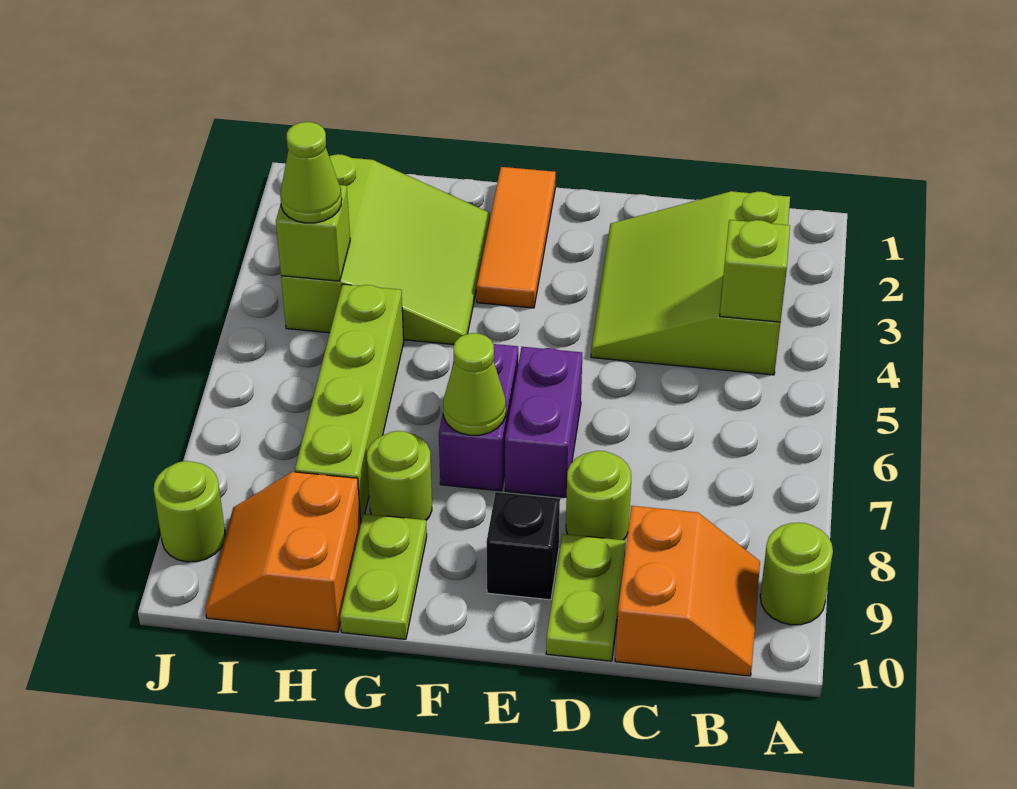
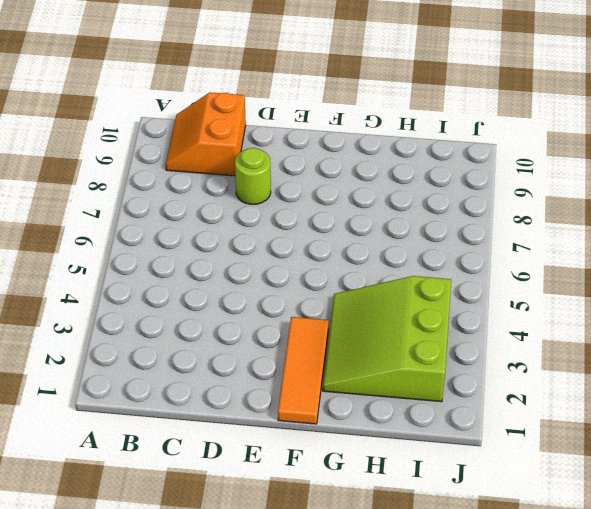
none -> lime round brick A9 level 1
none -> lime slope B2:D4 level 1 top B
none -> lime plate D9:D10 level 1

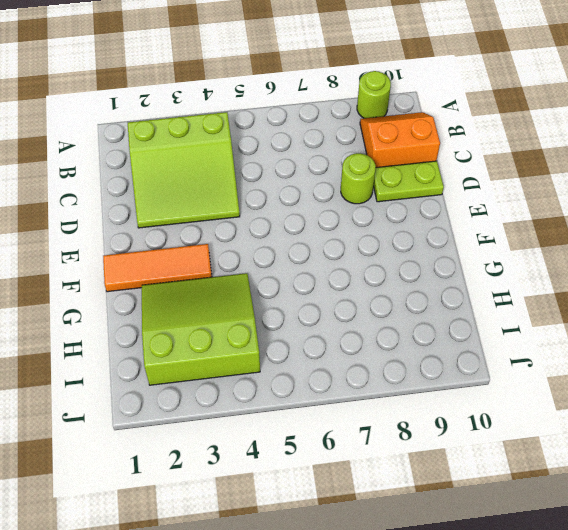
none -> purple brick E6:E7 level 1
none -> black brick E9 level 1
none -> purple brick F6:F7 level 1

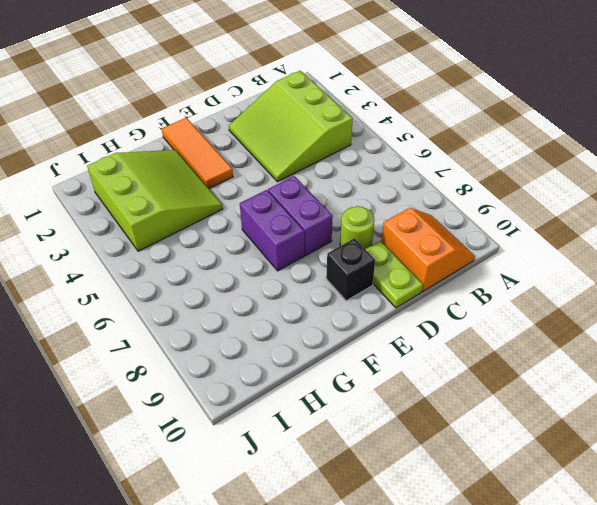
none -> lime round brick A9 level 1
none -> lime round brick G8 level 1
none -> lime plate G9:G10 level 1

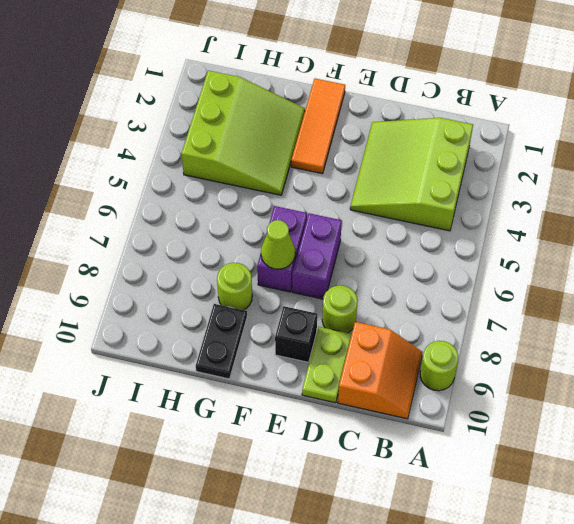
black plate G9:G10 level 1 -> lime plate G9:G10 level 1
none -> lime brick H5:H8 level 1
none -> orange slope H9:I10 level 1 top H
none -> lime round brick J9 level 1

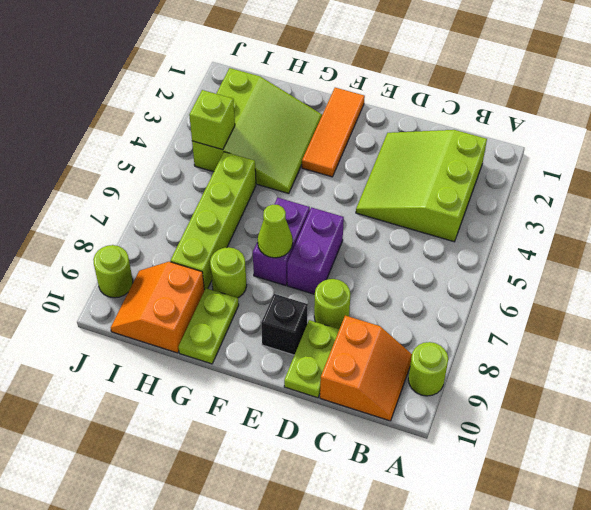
none -> lime brick B4 level 2
none -> lime cone I4 level 3

